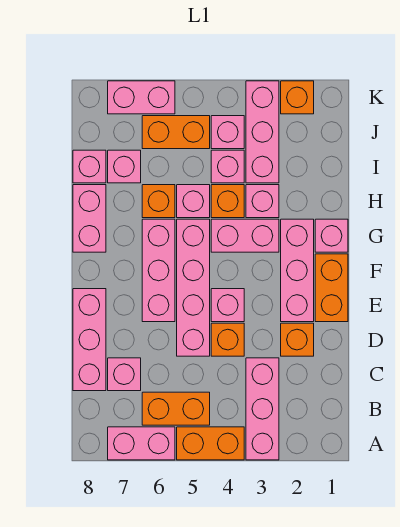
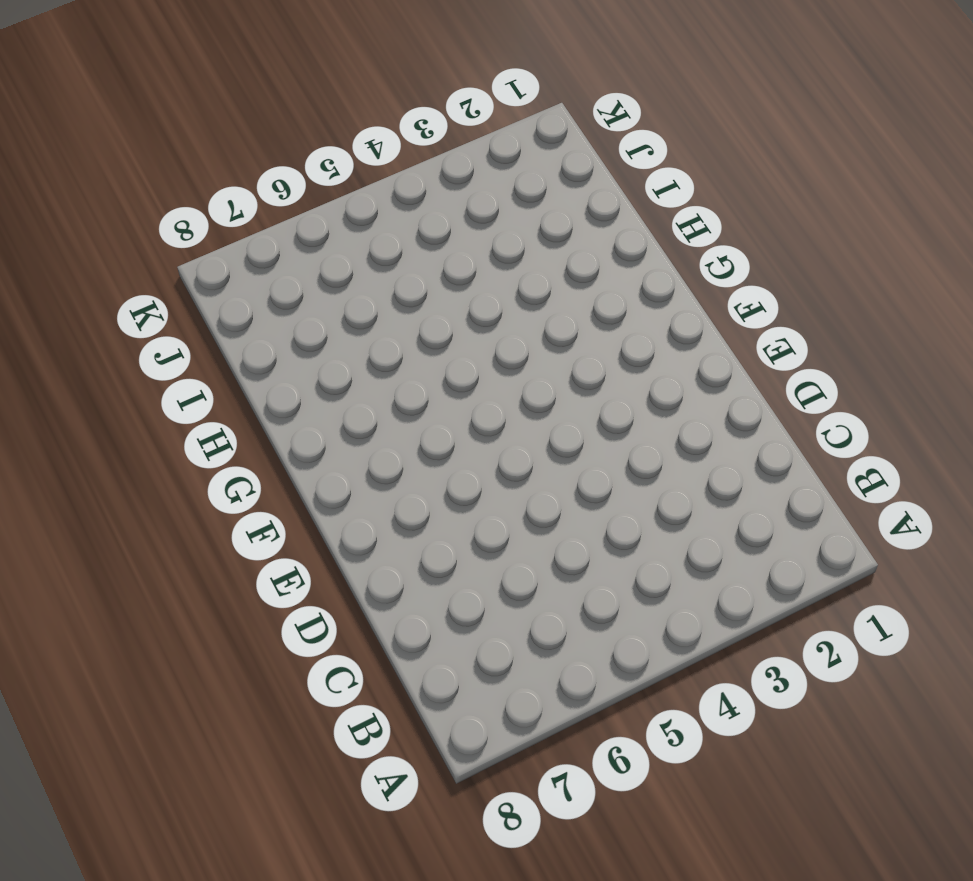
none -> pink brick A3:C3 level 1
none -> orange brick A4:A5 level 1
none -> pink brick A6:A7 level 1

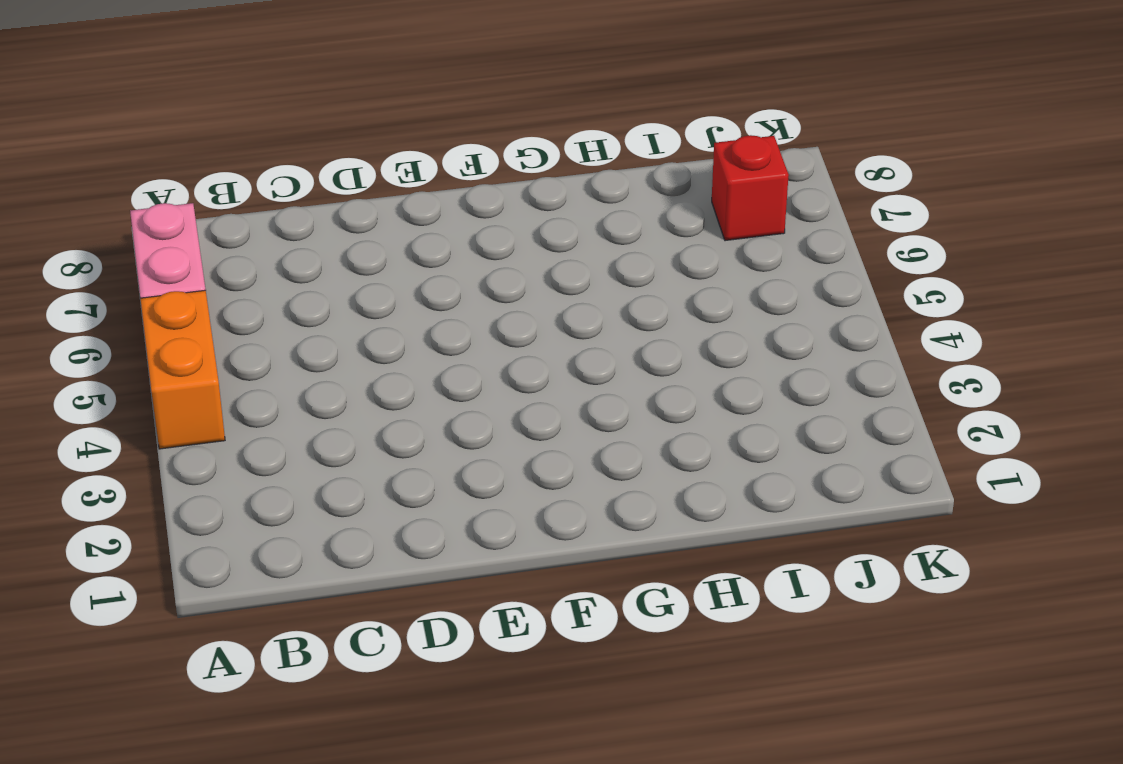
red brick J7 level 1 -> none
none -> pink brick A3:C3 level 1
none -> orange brick B5:B6 level 1
none -> pink brick C7 level 1

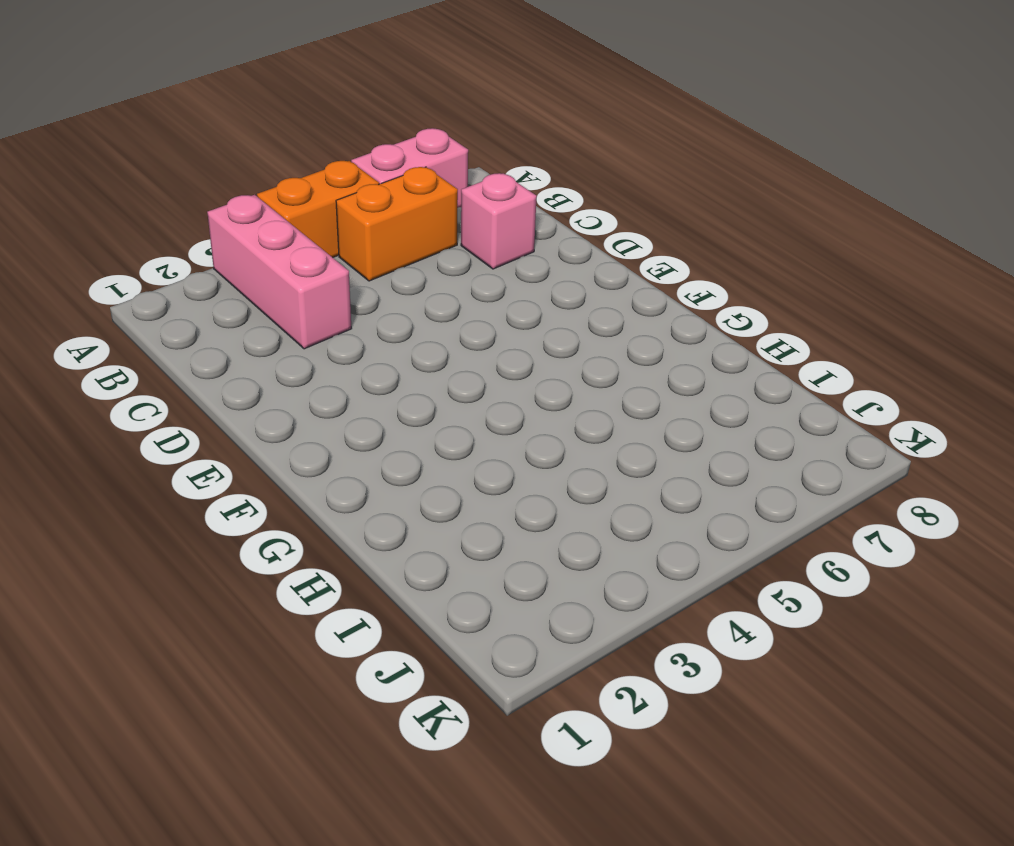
none -> pink brick C8:E8 level 1
none -> orange brick D2 level 1
none -> orange brick D4 level 1

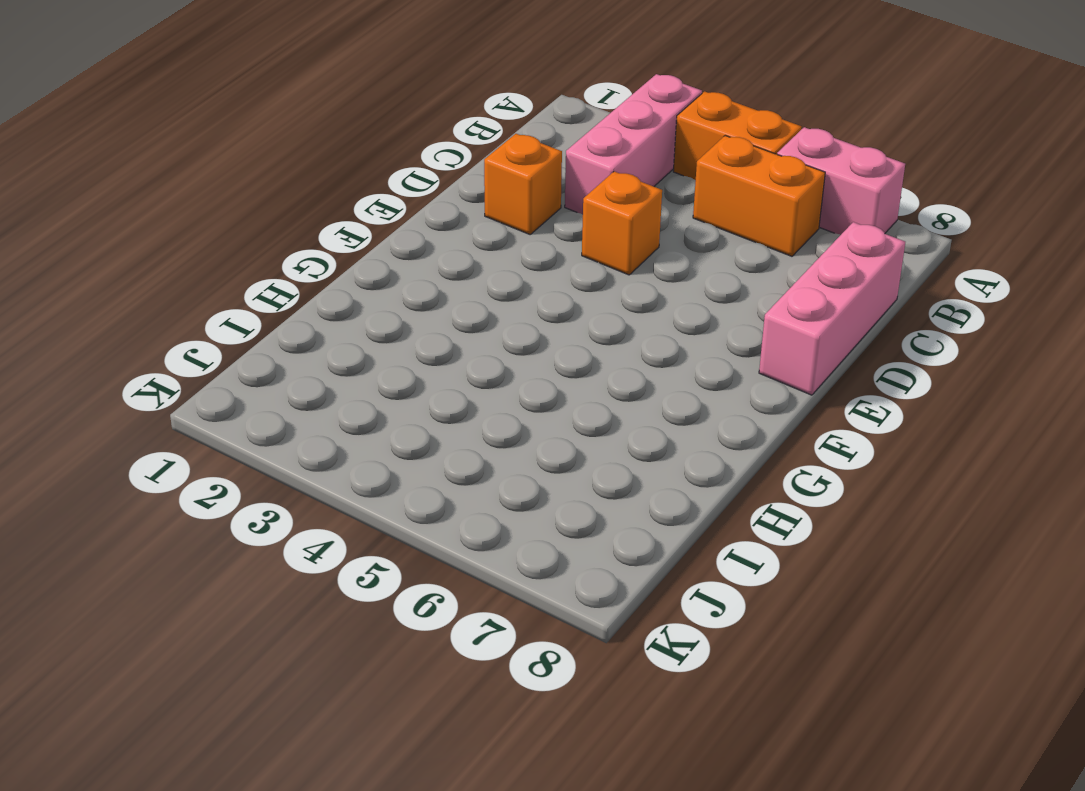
none -> pink brick C7 level 1
none -> pink brick D5:G5 level 1
none -> orange brick E1:F1 level 1

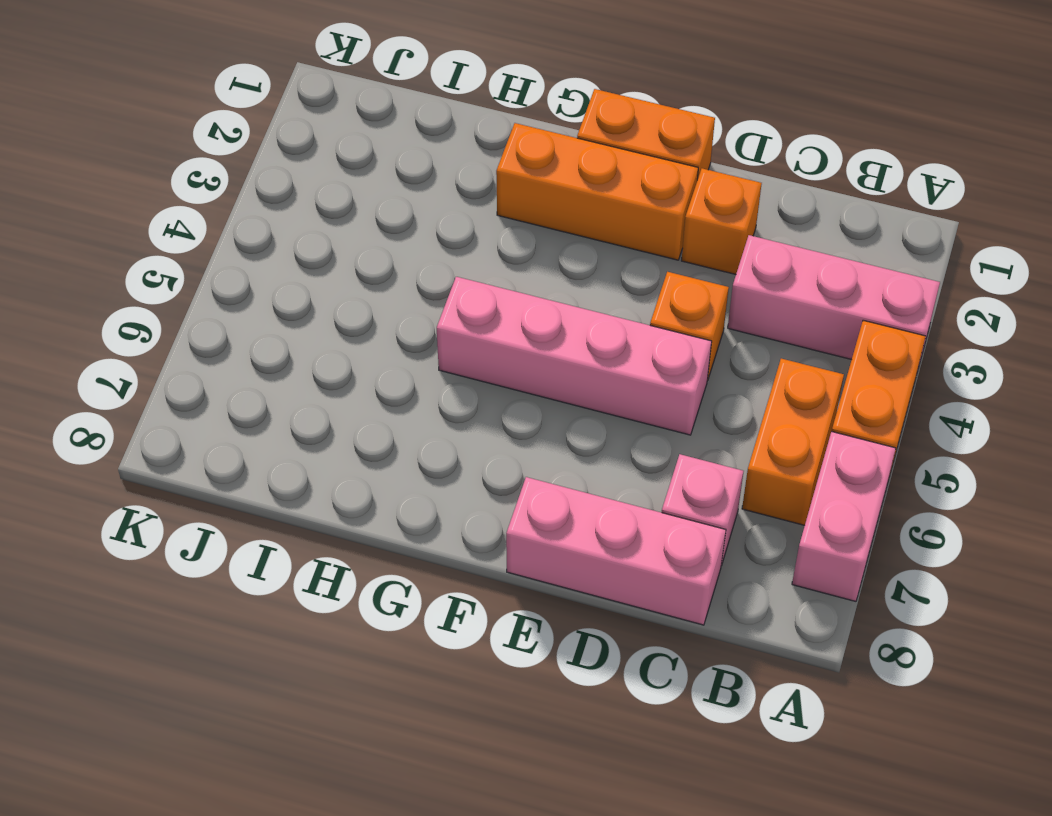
orange brick E2:G2 level 1 -> pink brick E2:G2 level 1
none -> pink brick E4 level 1
none -> pink brick E6:G6 level 1
none -> pink brick G1 level 1

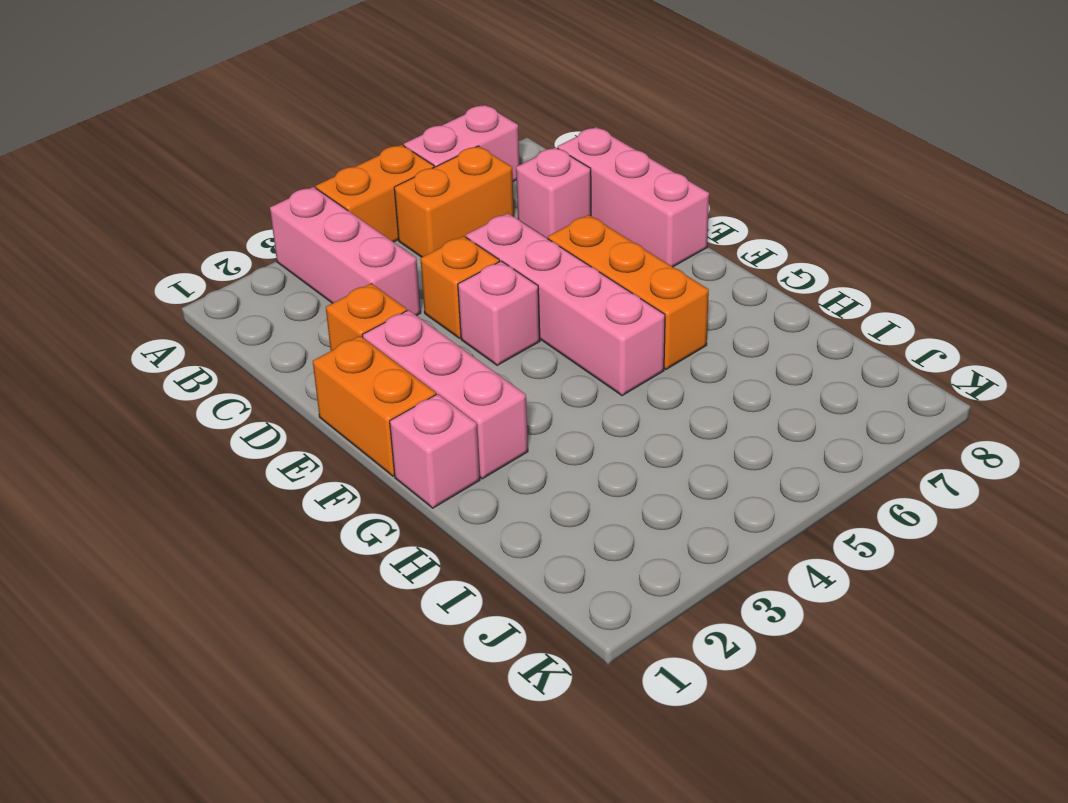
orange brick E6:G6 level 1 -> pink brick E6:G6 level 1
none -> pink brick G3:G4 level 1
none -> pink brick G8:H8 level 1
none -> pink brick H3 level 1

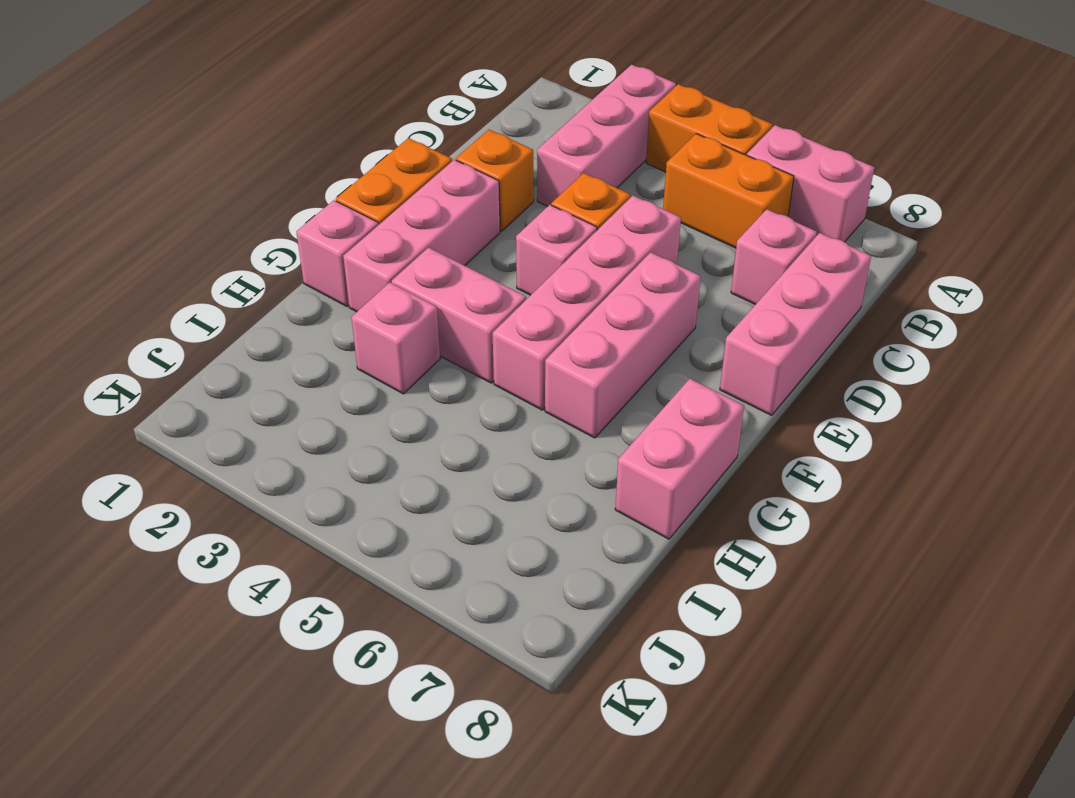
none -> orange brick H4 level 1
none -> pink brick H5 level 1
none -> orange brick H6 level 1

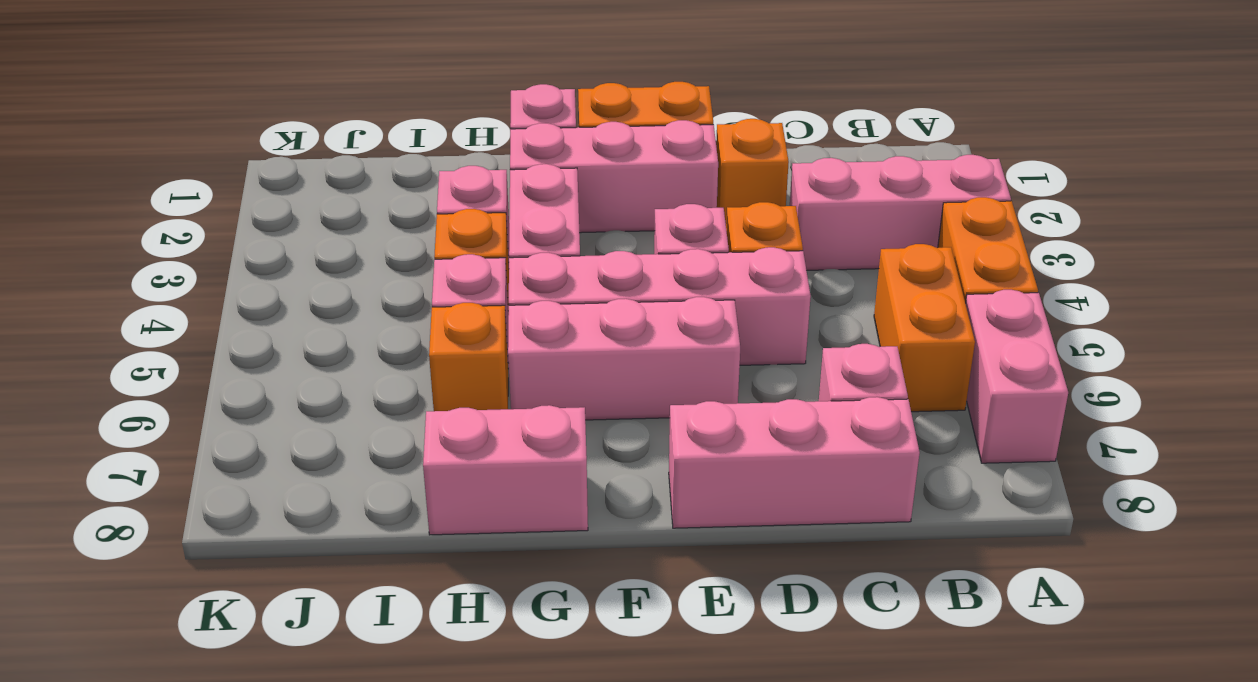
none -> pink brick I3:K3 level 1
none -> pink brick I4 level 1
none -> pink brick I7 level 1

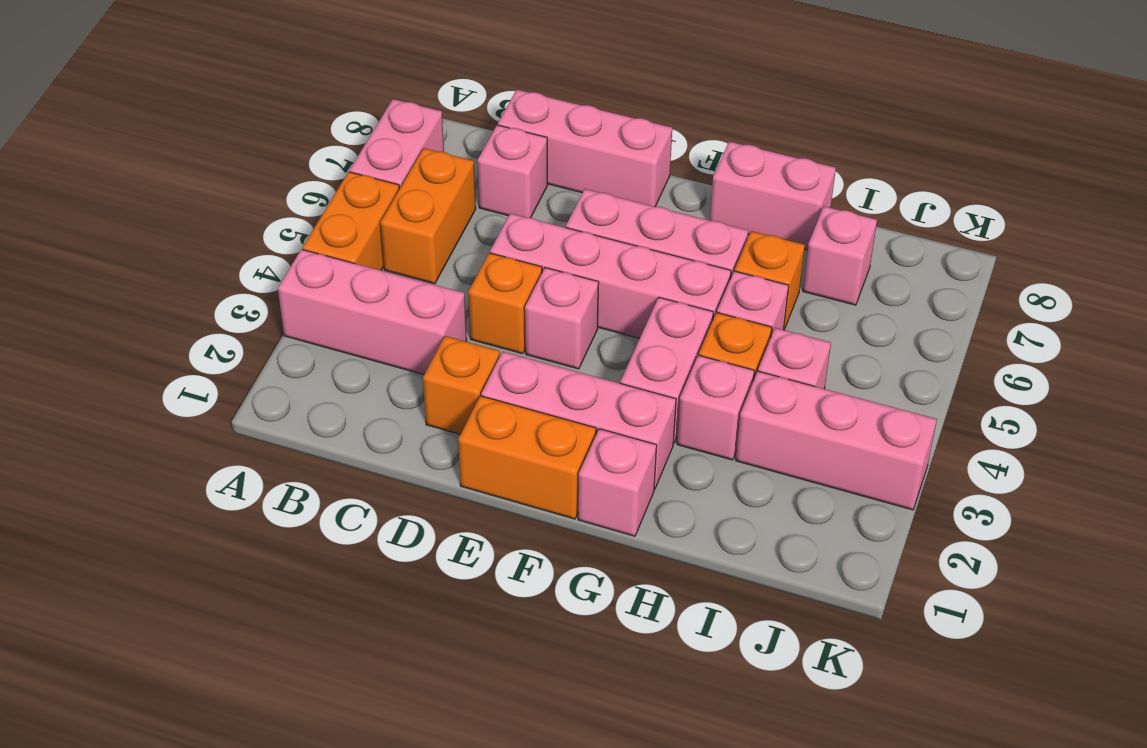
none -> pink brick I8 level 1
none -> pink brick J4 level 1
none -> orange brick J5:J6 level 1

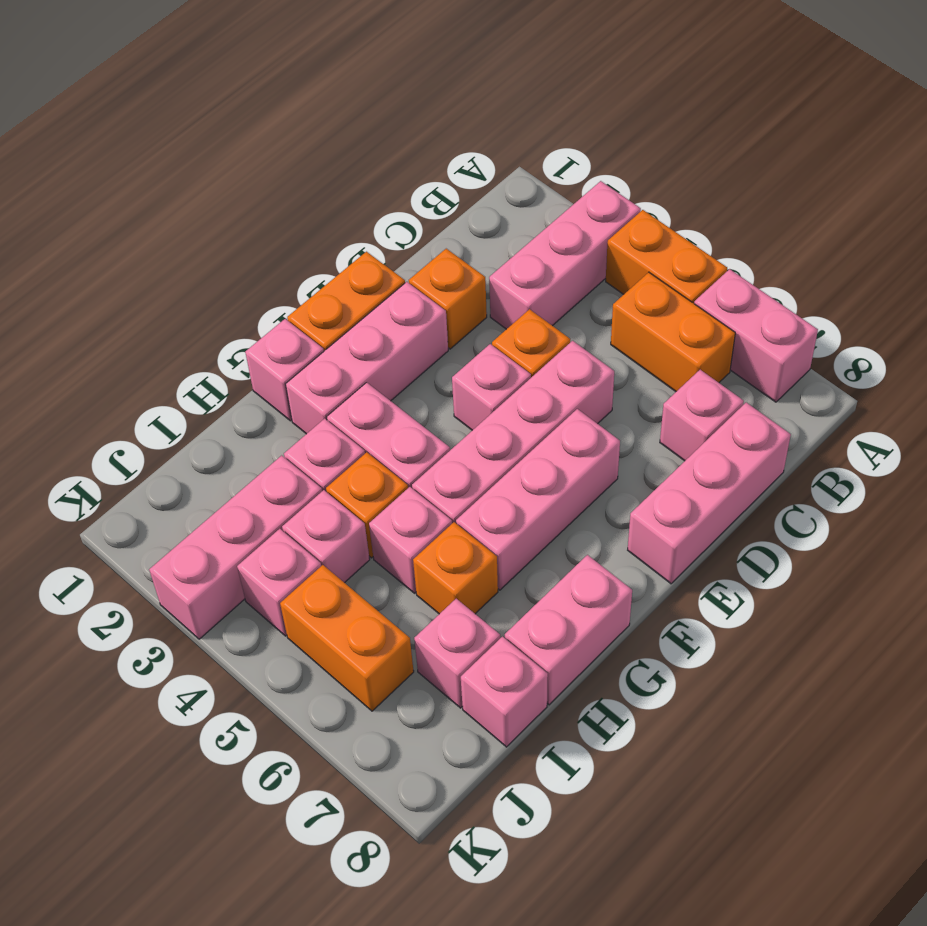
none -> orange brick K2 level 1
none -> pink brick K6:K7 level 1

